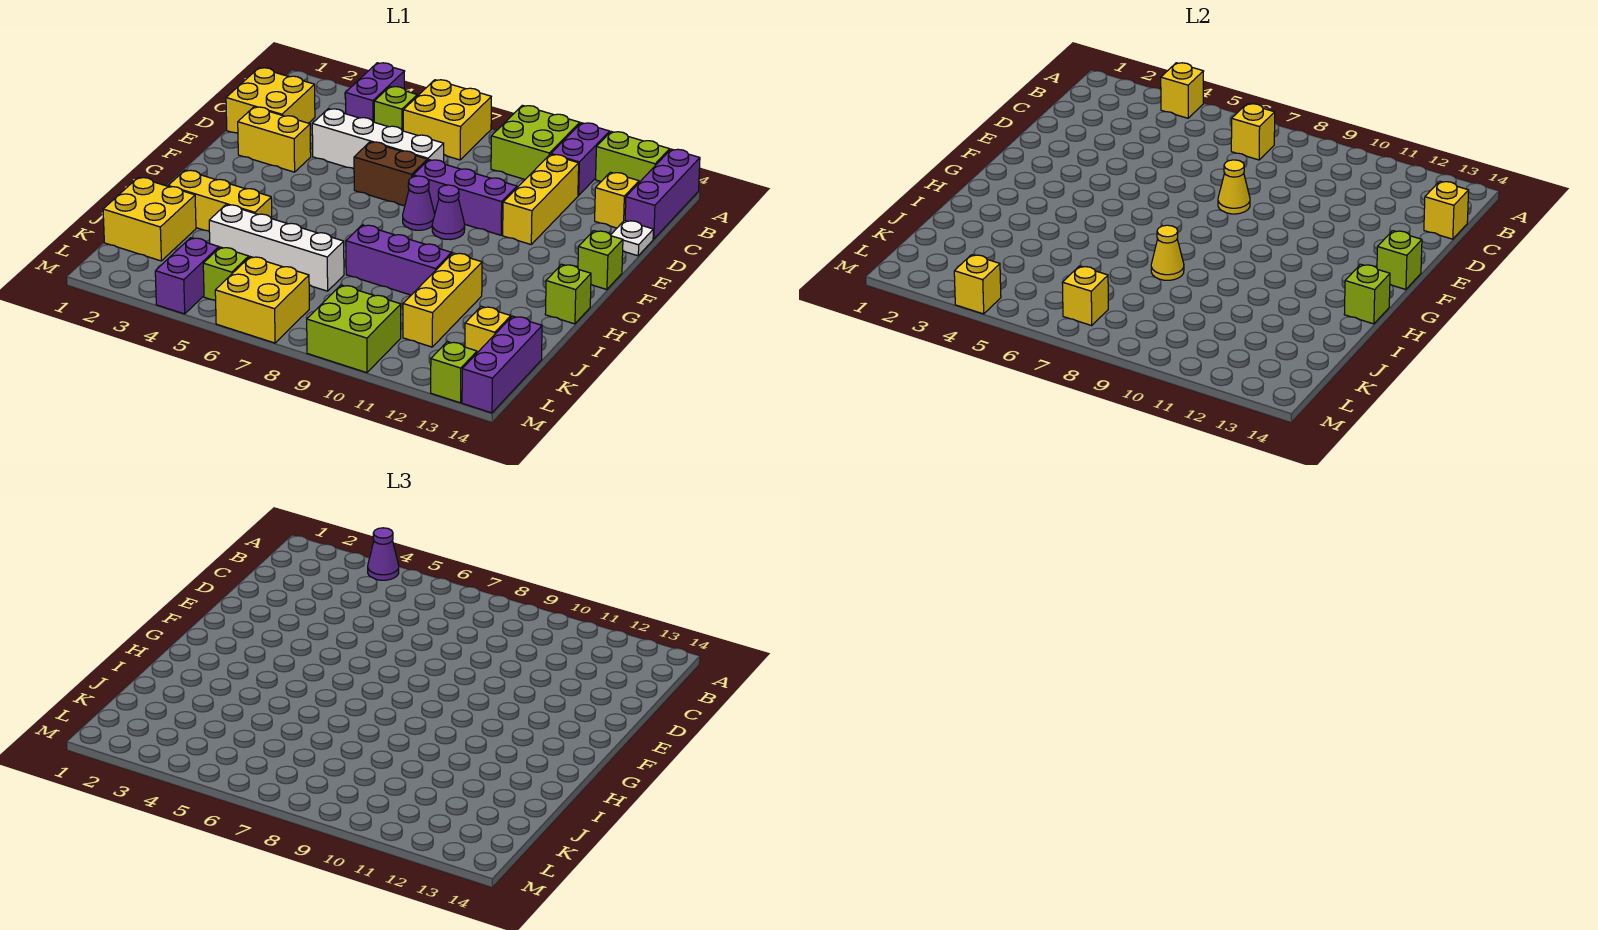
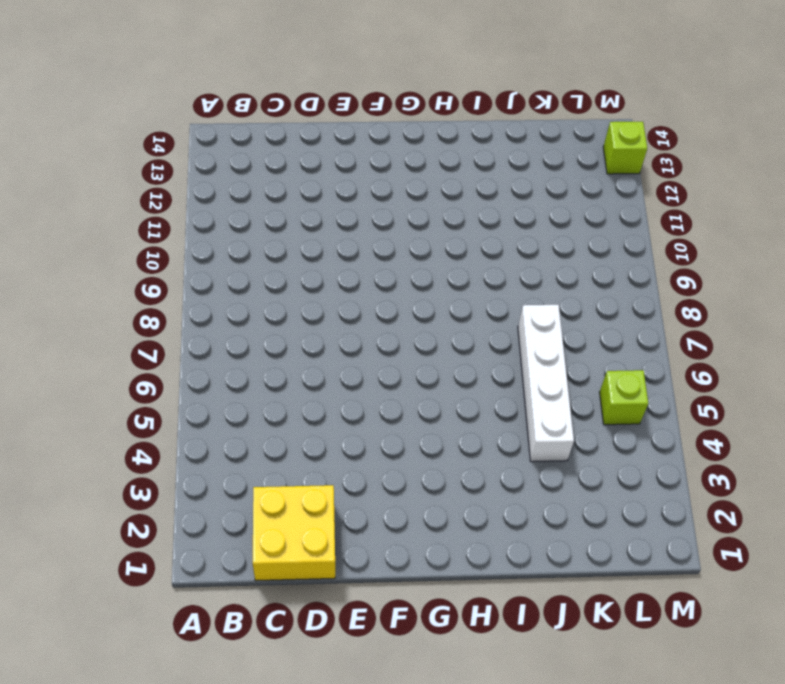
none -> purple brick A4:B4 level 1
none -> yellow brick A6:B7 level 1
none -> lime brick A9:B10 level 1
none -> purple brick A11:B11 level 1

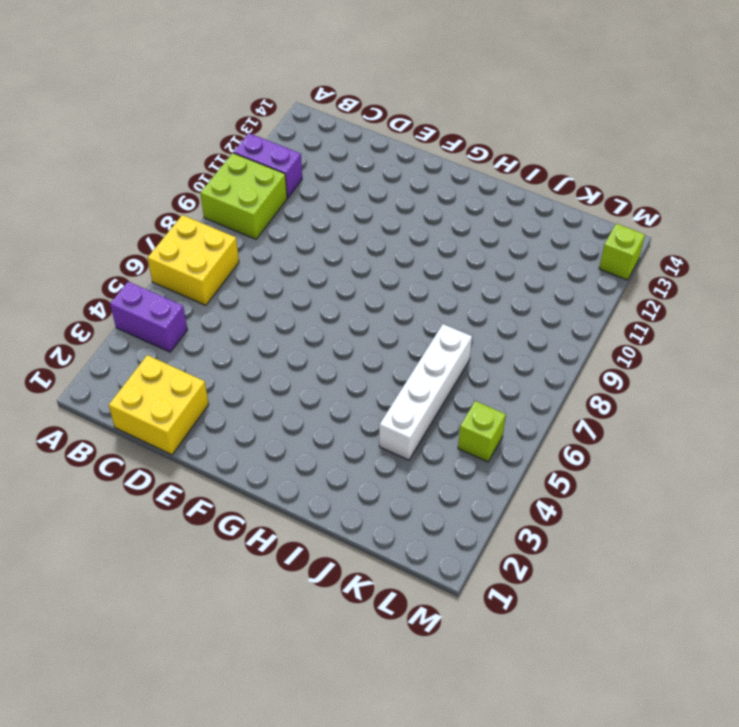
none -> lime brick A12:A13 level 1
none -> purple brick A14:C14 level 1
none -> lime brick B5 level 1
none -> yellow brick C11:E11 level 1

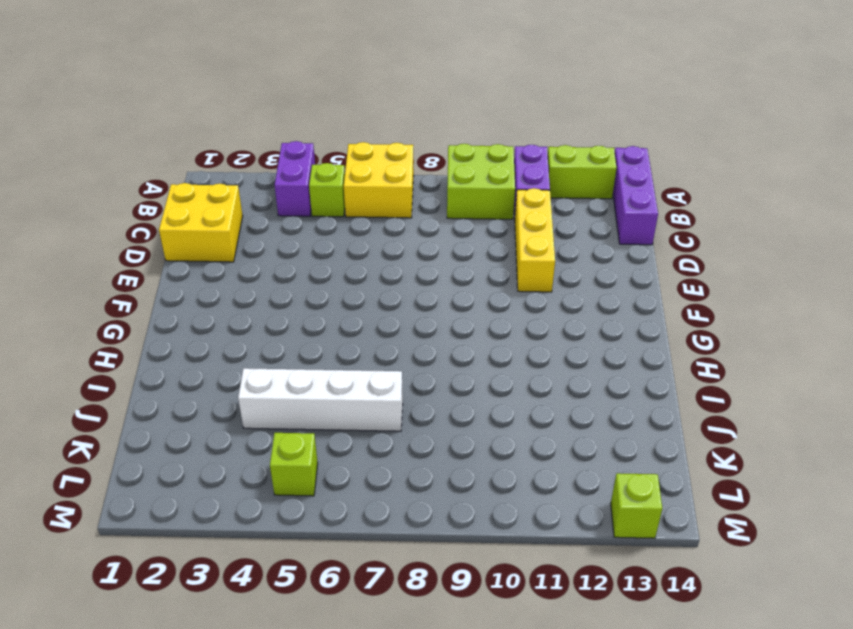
none -> yellow brick C13 level 1
none -> white brick D4:D7 level 1
none -> white plate D14 level 1
none -> yellow brick E2:E3 level 1

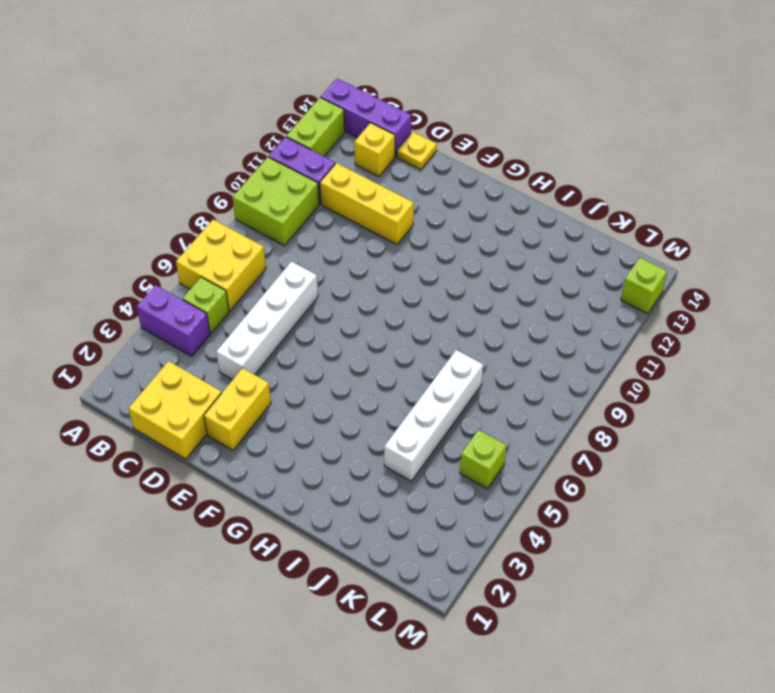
yellow plate D14 level 1 -> white plate D14 level 1
none -> brown brick E6:E7 level 1
none -> purple brick E8:E10 level 1
none -> purple cone F8 level 1
none -> purple cone F9 level 1

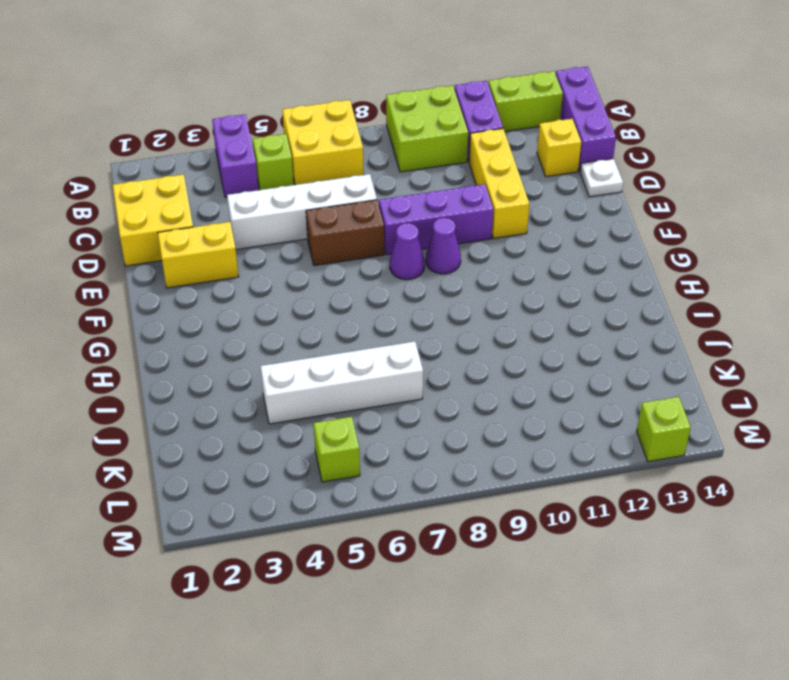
none -> lime brick F14 level 1
none -> lime brick H14 level 1
none -> yellow brick I2:I4 level 1
none -> purple brick I8:I10 level 1

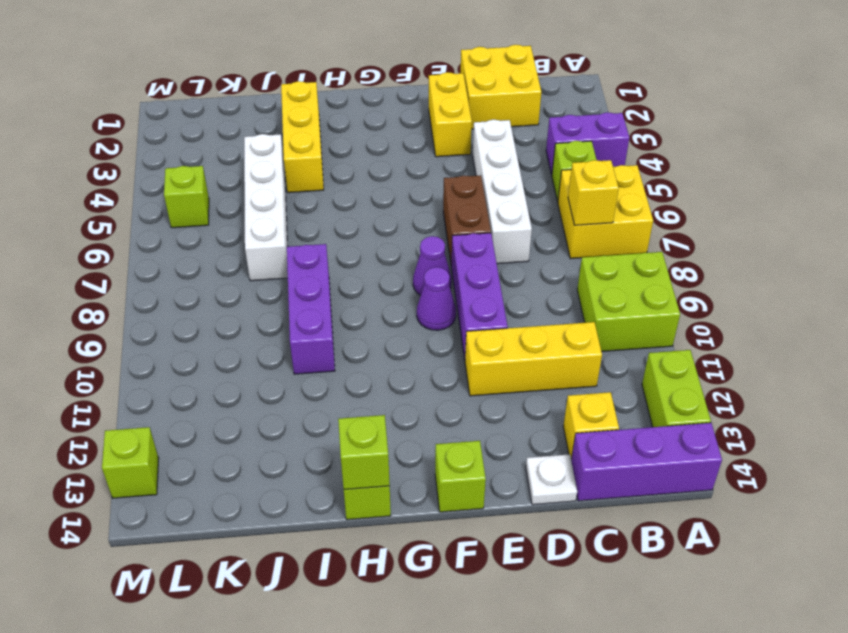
none -> purple brick A11:B11 level 1
none -> yellow brick I11:K11 level 1
none -> yellow brick J1:K2 level 1
none -> yellow brick K13 level 1

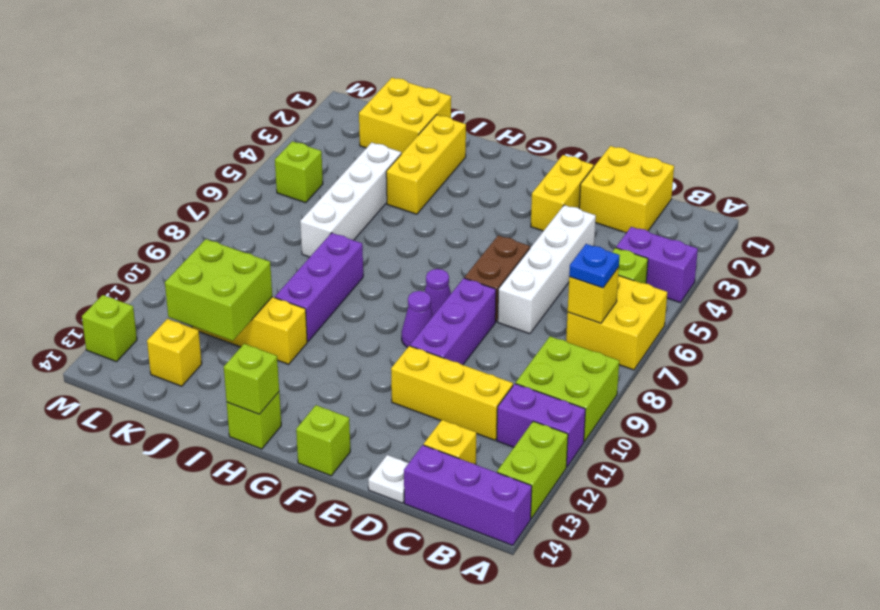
blue plate B7 level 3 -> none
lime brick J11:K12 level 2 -> lime brick L9:M10 level 1
none -> purple brick K14:M14 level 1
none -> purple brick L4:M4 level 1
none -> yellow brick L6:M7 level 1
none -> yellow brick A4 level 2

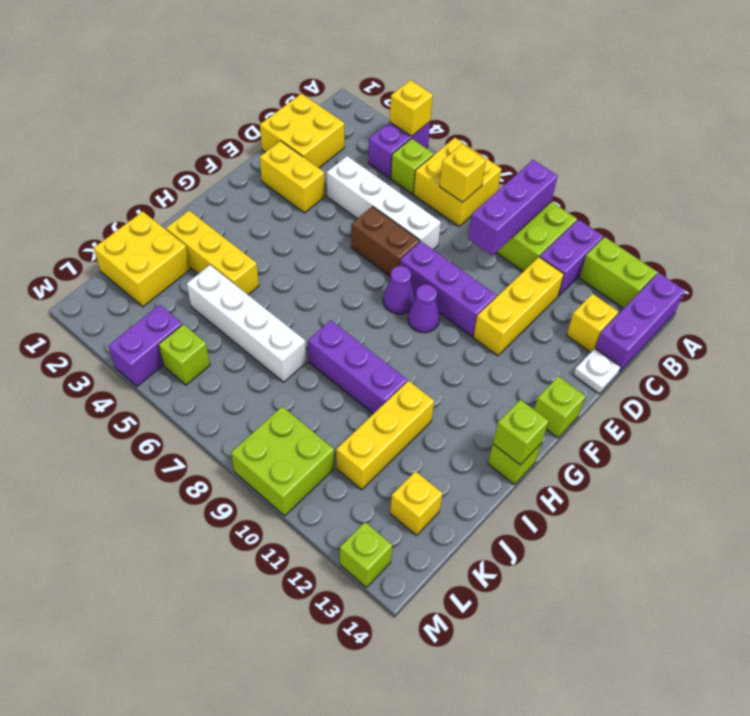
purple brick A9:C9 level 2 -> purple brick K14:M14 level 1
none -> yellow brick L6:M7 level 1
none -> yellow brick C14 level 2
none -> yellow cone E8 level 2
none -> lime brick F14 level 2

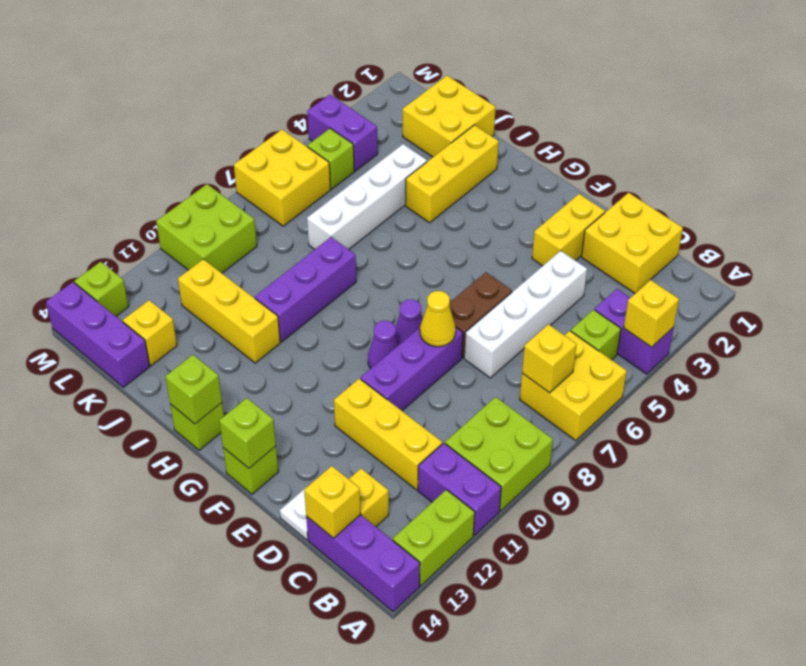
none -> yellow cone I8 level 2
none -> yellow brick L7 level 2
none -> yellow brick M4 level 2
none -> purple cone A4 level 3

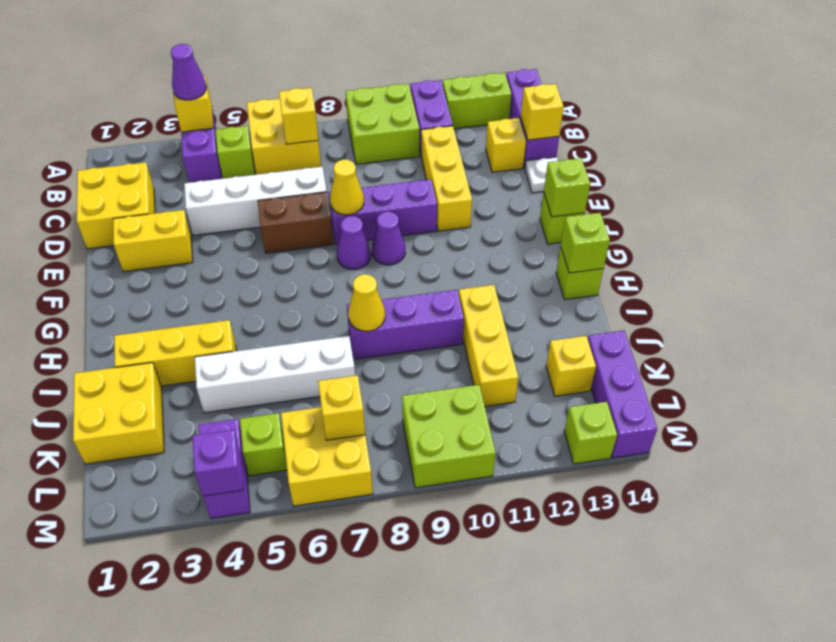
purple brick M4 level 2 -> yellow brick M4 level 2

